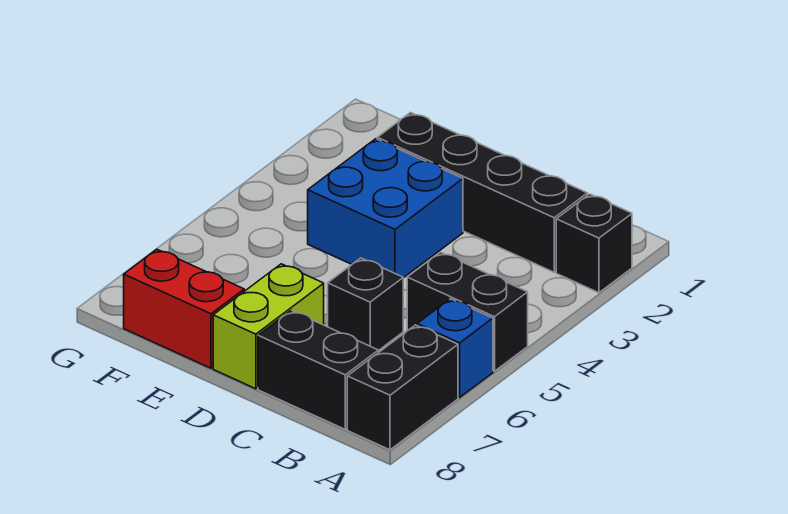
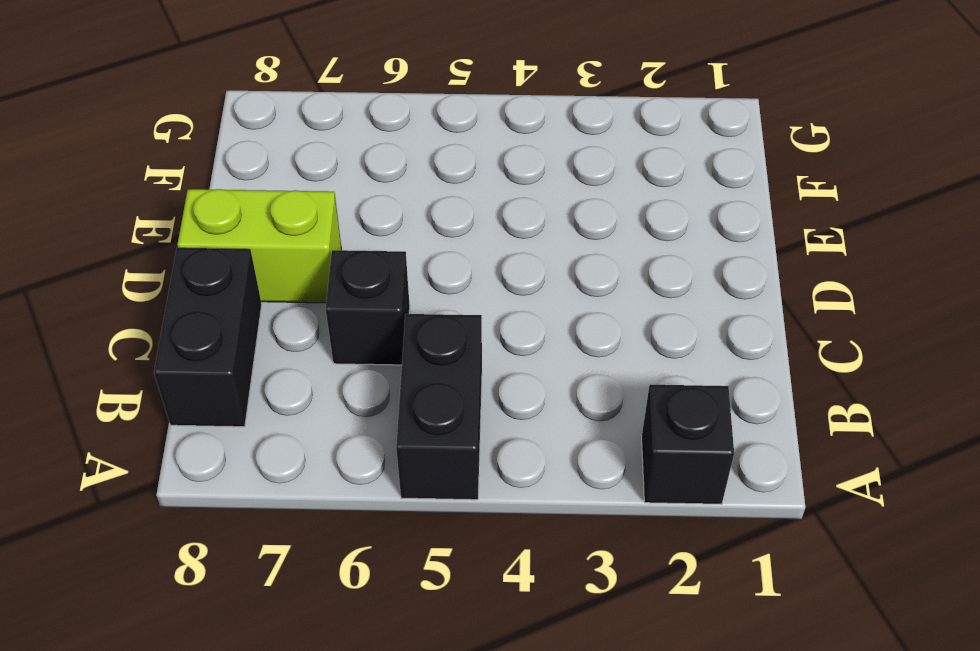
none -> blue brick A6 level 1
none -> black brick A7:A8 level 1

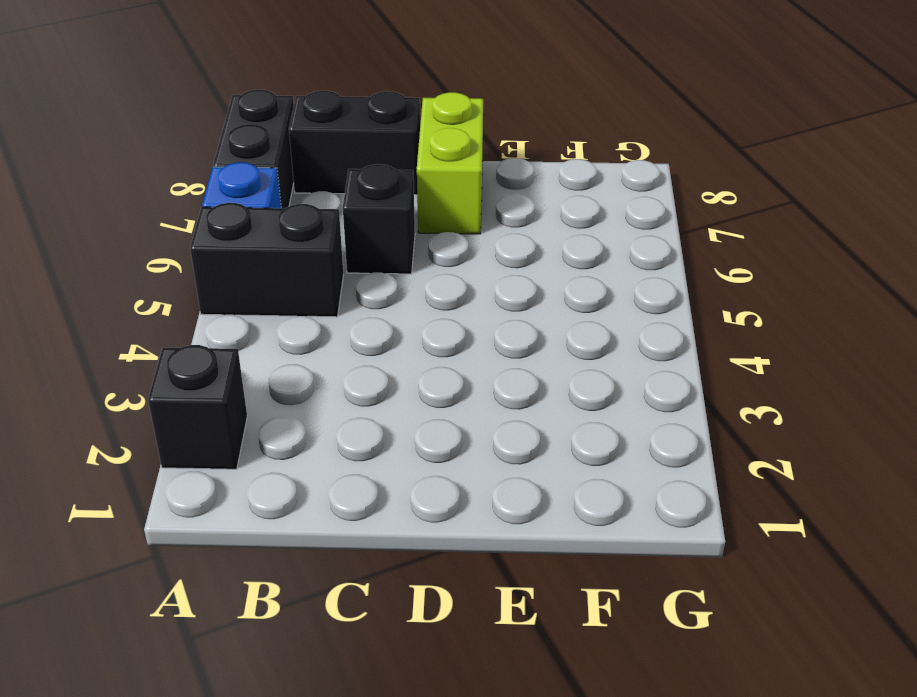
none -> black brick B2:E2 level 1
none -> blue brick D3:E4 level 1

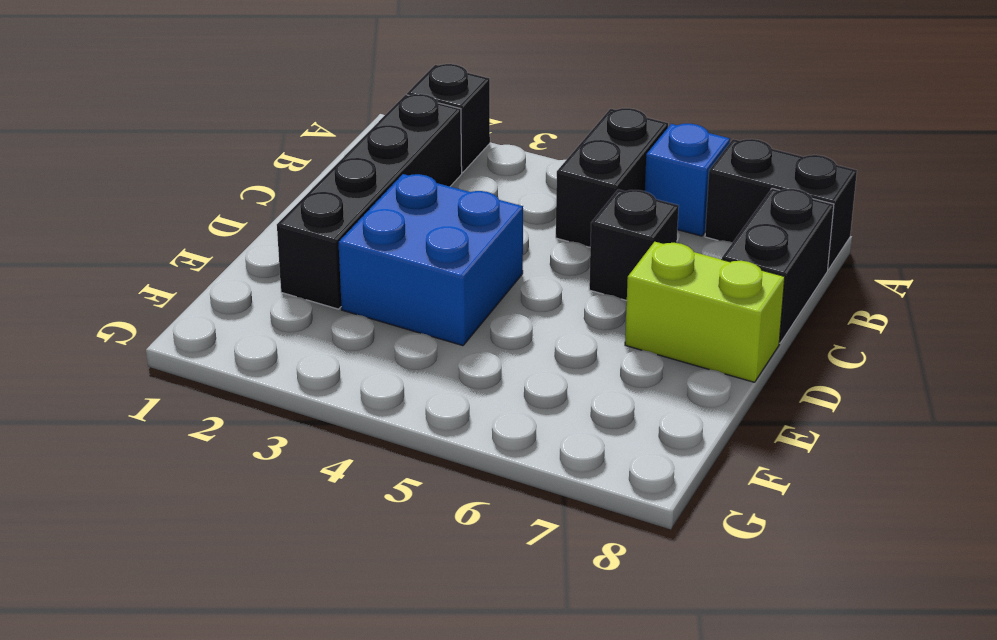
none -> red brick E8:F8 level 1

